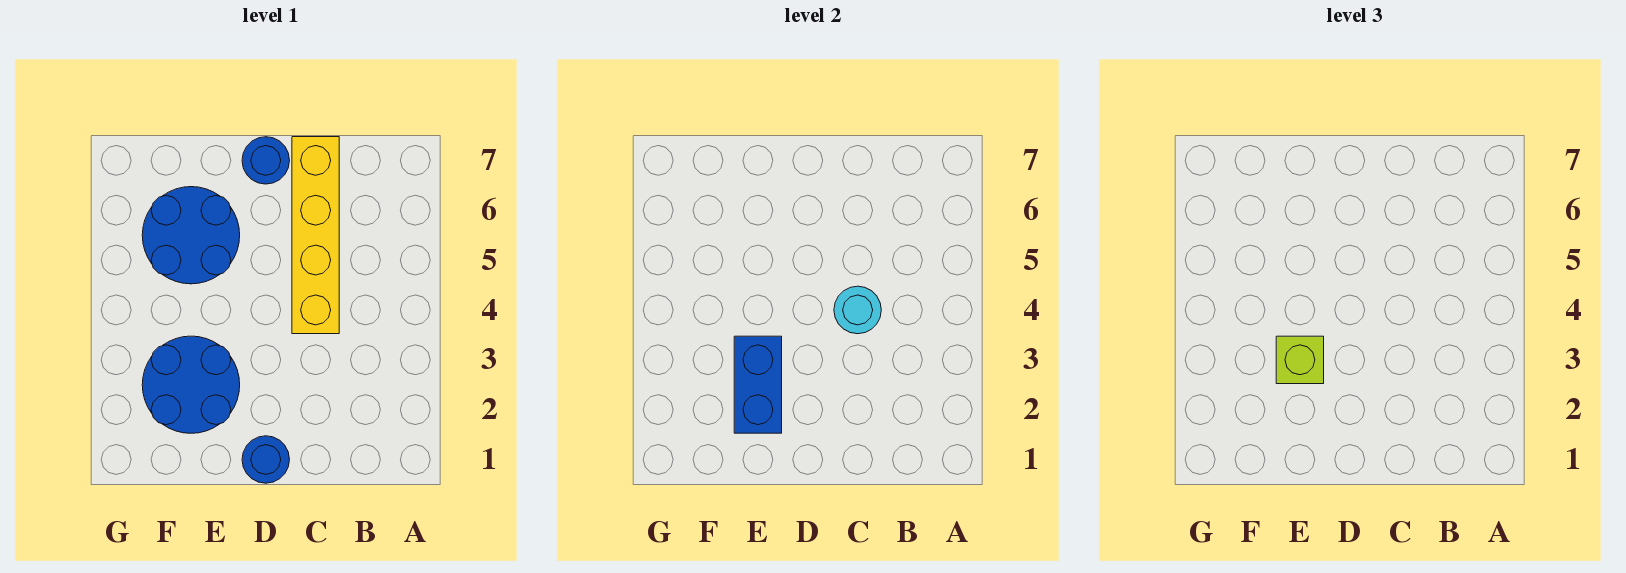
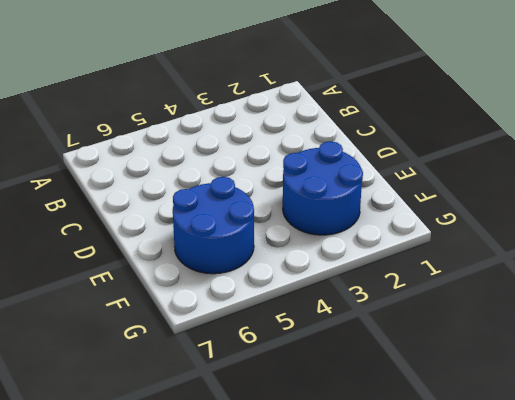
none -> yellow brick C4:C7 level 1
none -> blue round brick D1 level 1

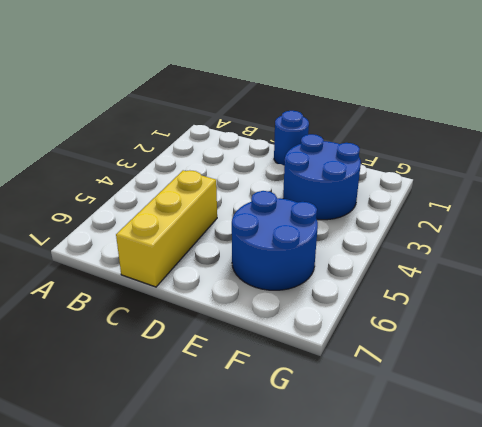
yellow brick C5:C7 level 1 -> yellow brick C4:C7 level 1
none -> blue round brick D7 level 1
none -> cyan round brick C4 level 2

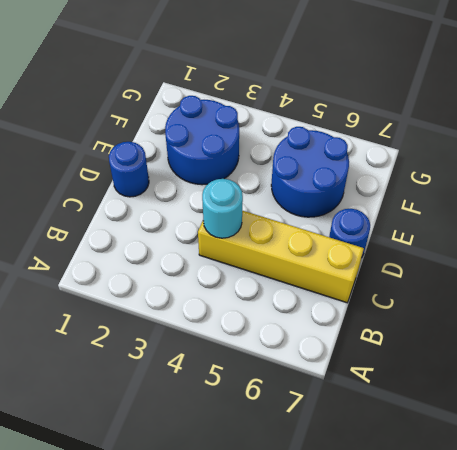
none -> blue brick E2:E3 level 2
none -> lime brick E3 level 3

